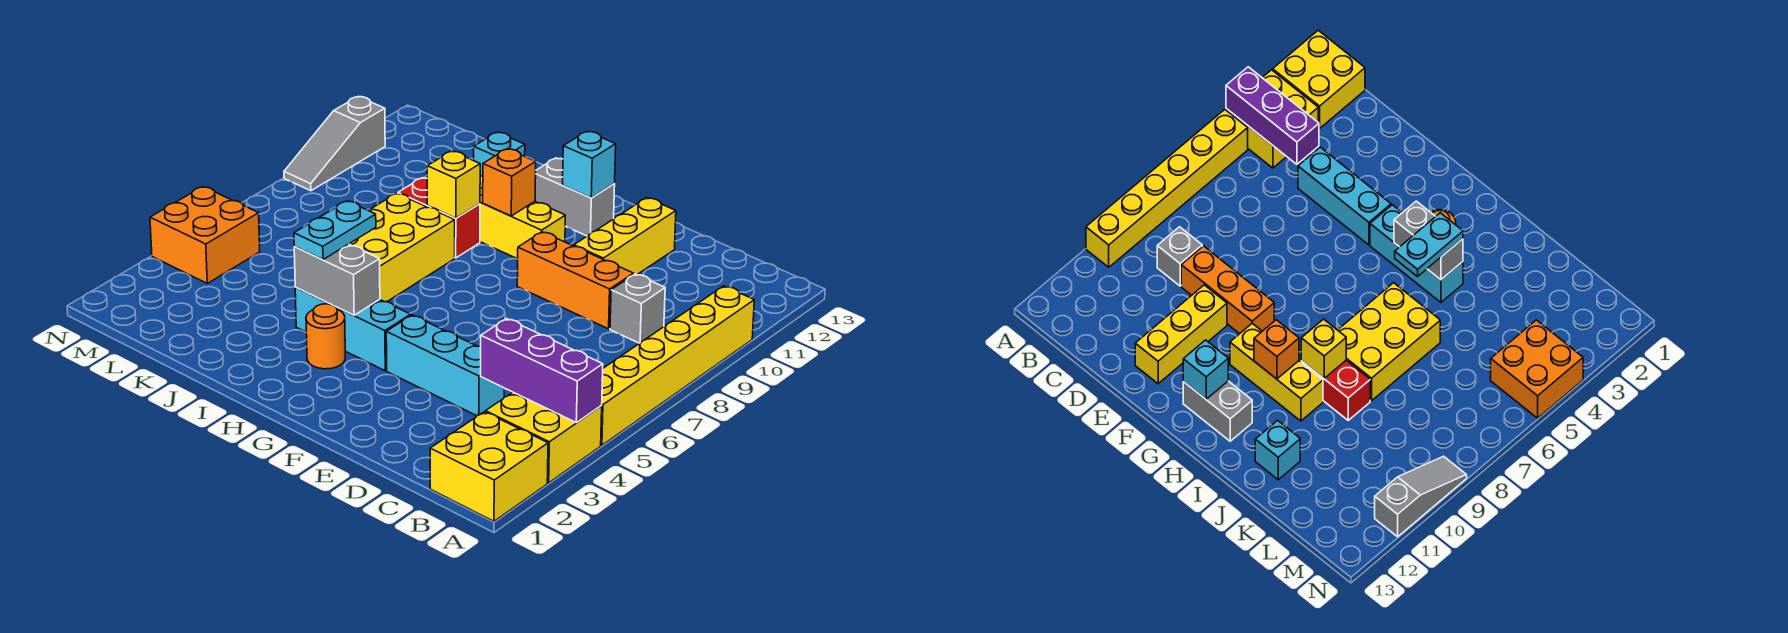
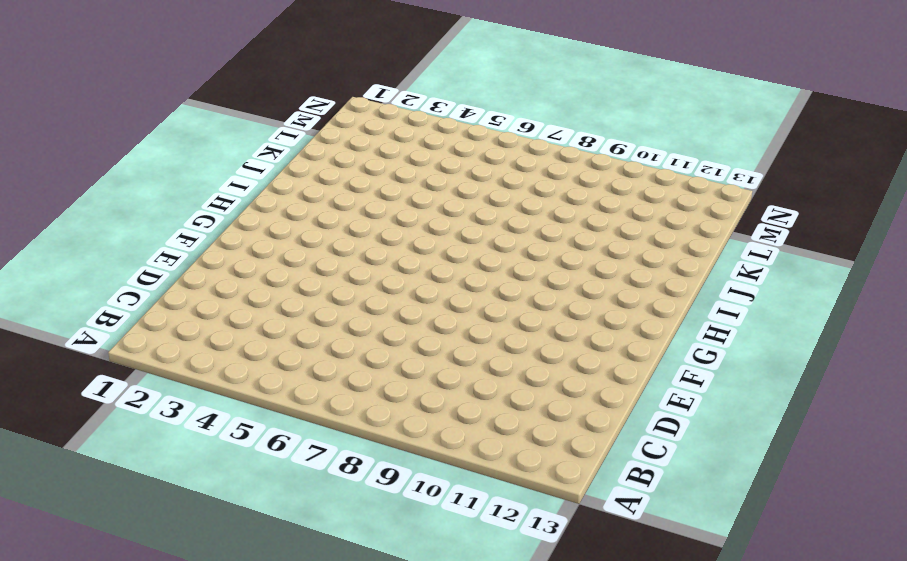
none -> yellow brick A1:B2 level 1
none -> yellow brick A3:B4 level 1
none -> yellow brick A5:A10 level 1

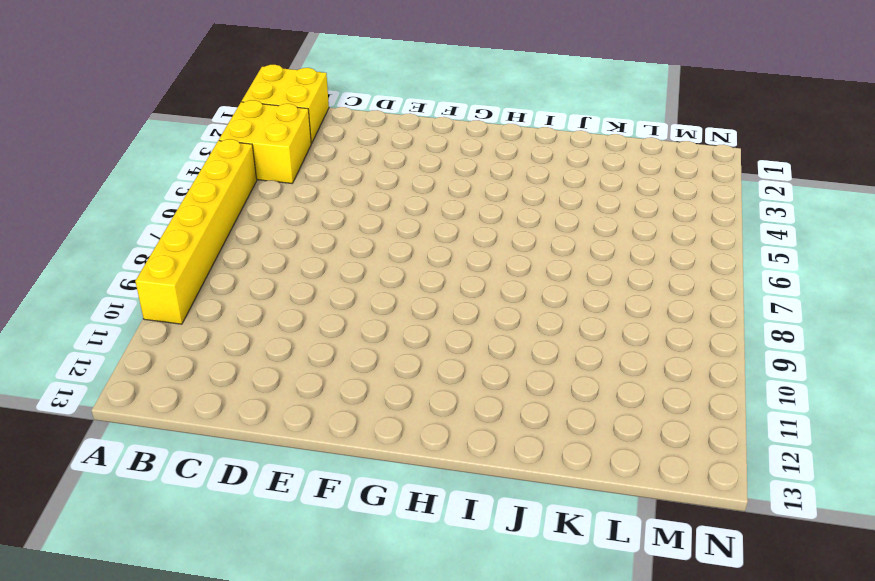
none -> grey brick C9 level 1
none -> cyan brick D4:F4 level 1
none -> orange brick D9:F9 level 1

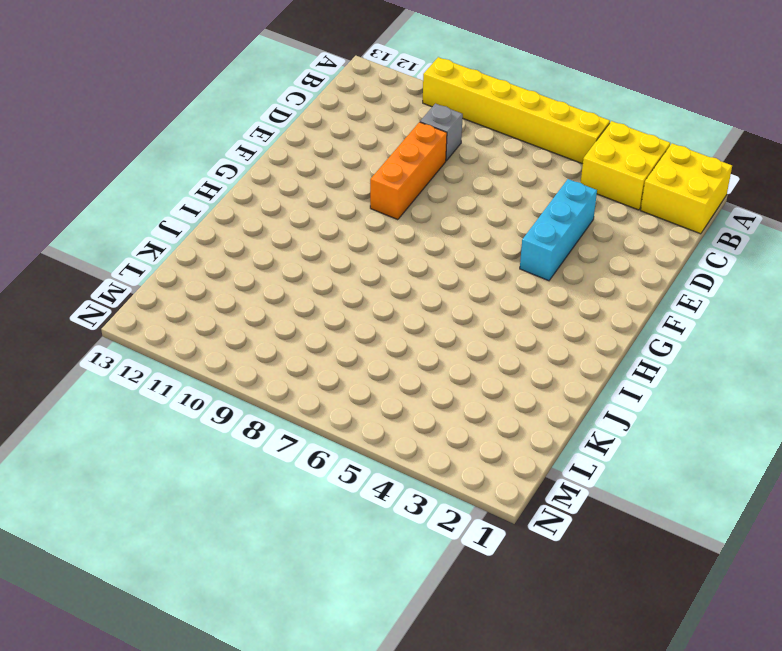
none -> yellow brick E10:E12 level 1
none -> cyan brick G4:I4 level 1
none -> yellow brick G10:I10 level 1

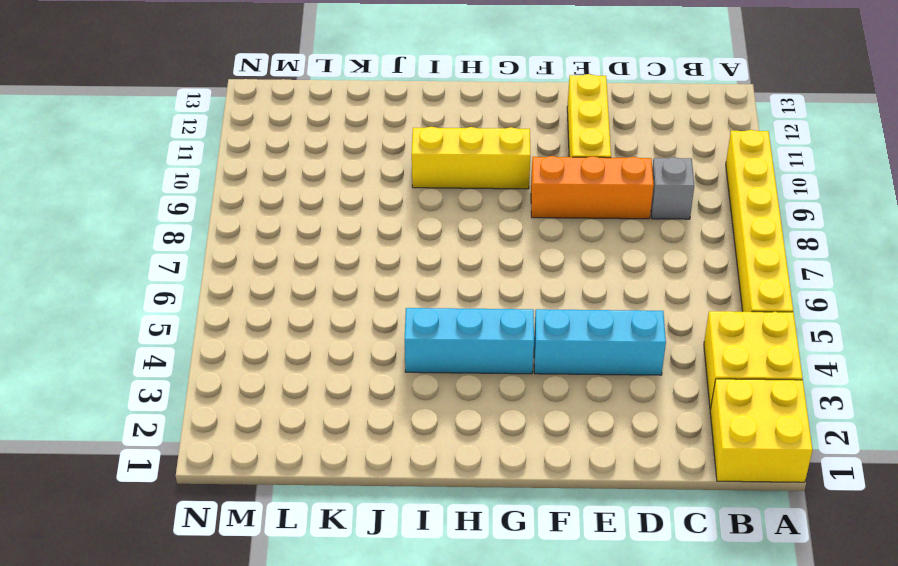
none -> grey brick G12:H12 level 1
none -> orange round brick H3 level 1
none -> yellow brick I6:J8 level 1

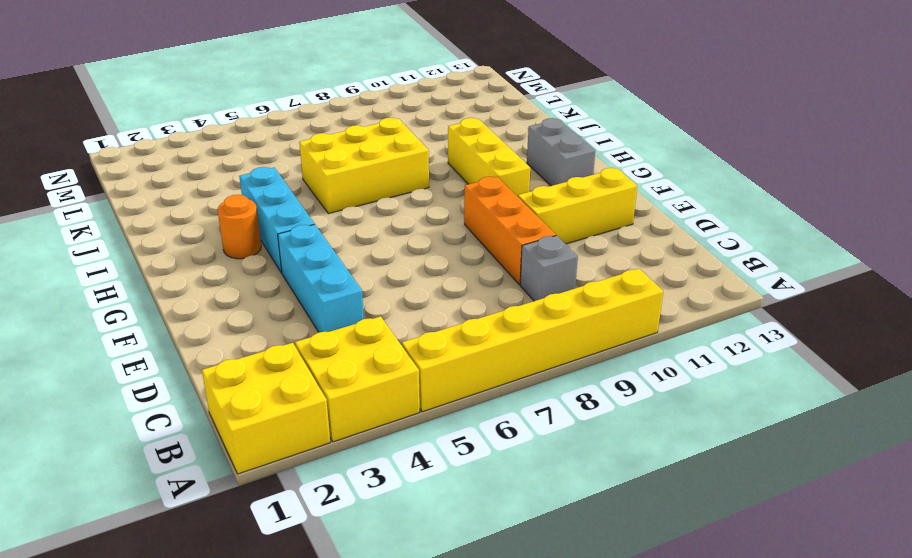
none -> red brick I9:J9 level 1
none -> cyan brick J12 level 1
none -> orange brick M4:N5 level 1

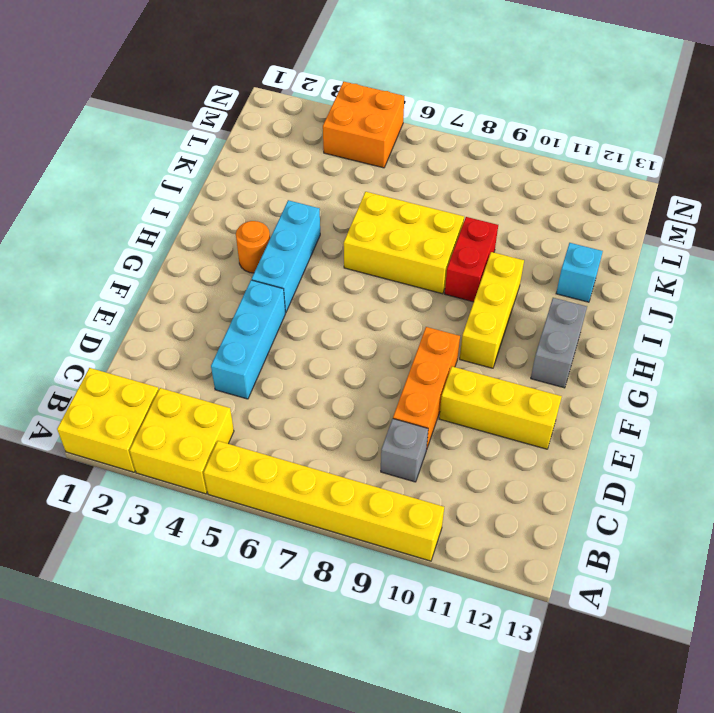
none -> grey slope N9:N11 level 1 top 11
none -> purple brick A4:C4 level 2
none -> cyan brick G12 level 2

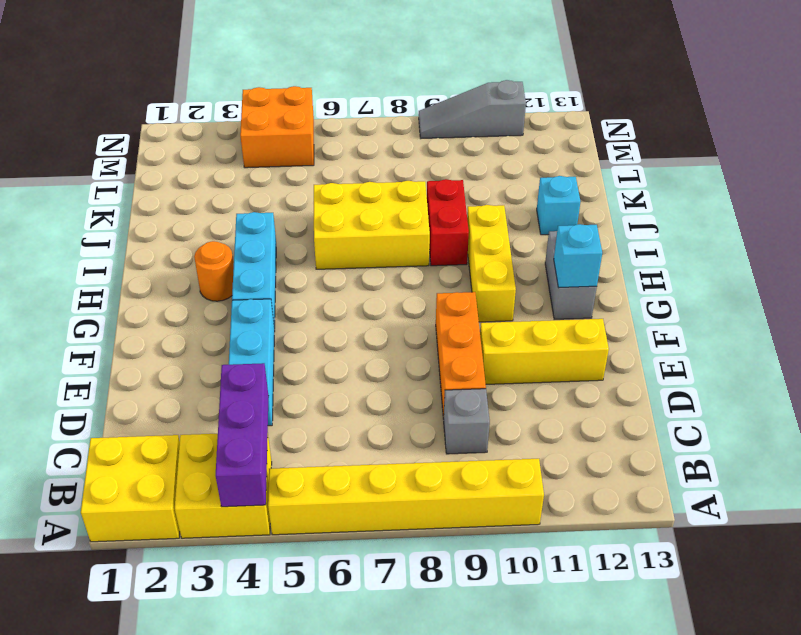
none -> grey brick H4:I4 level 2
none -> orange brick H10 level 2
none -> yellow brick I9 level 2

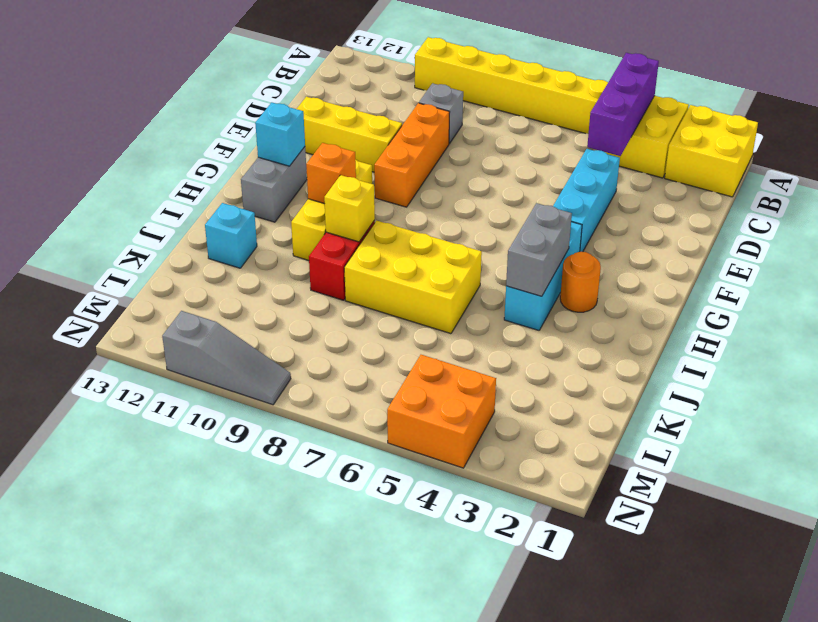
none -> cyan plate I4:I5 level 3

